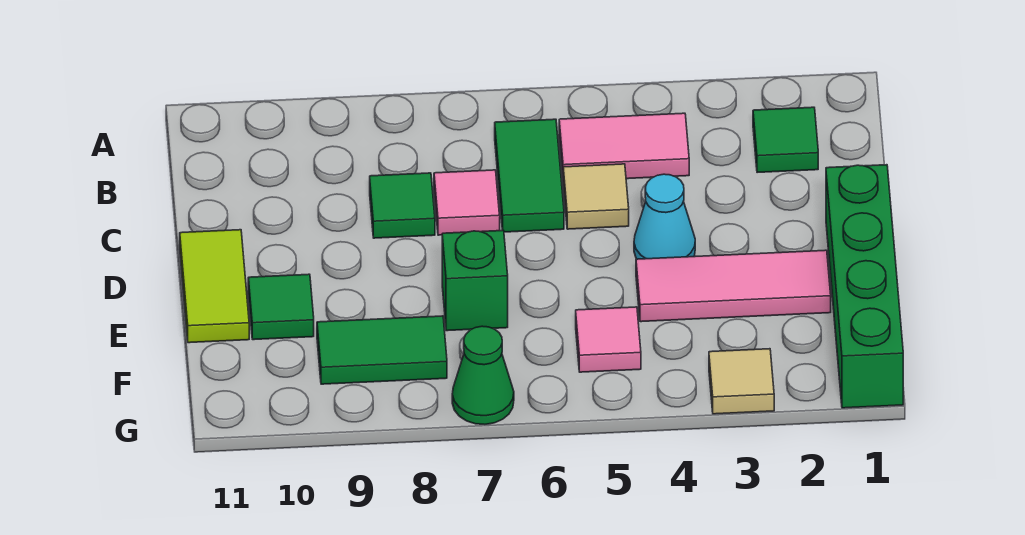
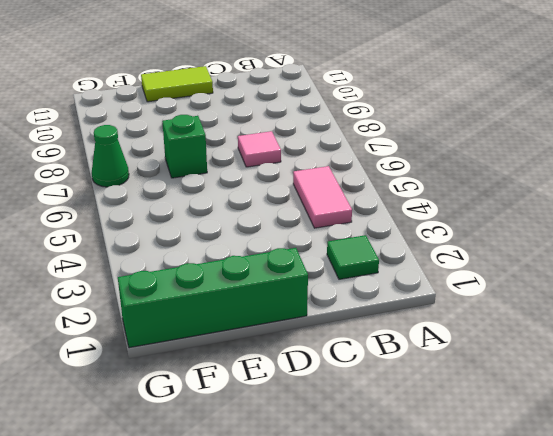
none -> green tile B6:C6 level 1
none -> tan tile C5 level 1
none -> green tile C8 level 1

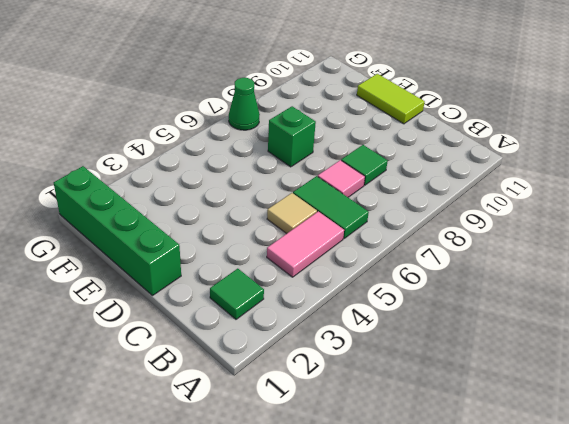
none -> cyan cone D4 level 1
none -> pink tile E2:E4 level 1
none -> green tile E10 level 1

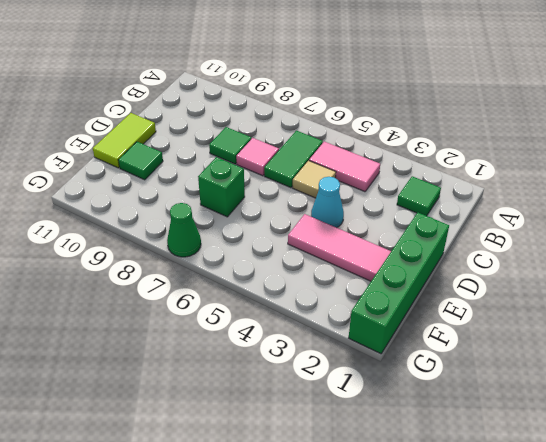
none -> pink tile F5 level 1
none -> green tile F8:F9 level 1
none -> tan tile G3 level 1

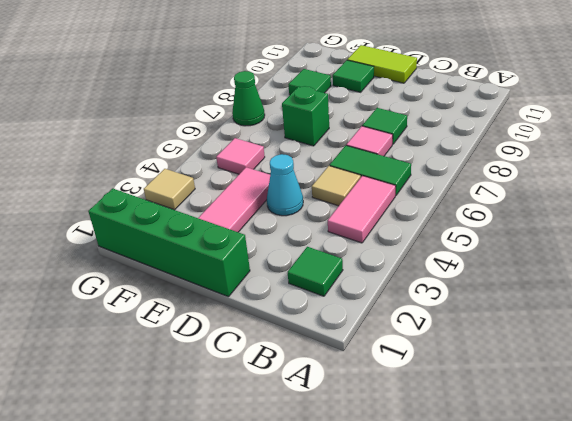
green tile F9 level 1 -> green tile F8:F9 level 1

